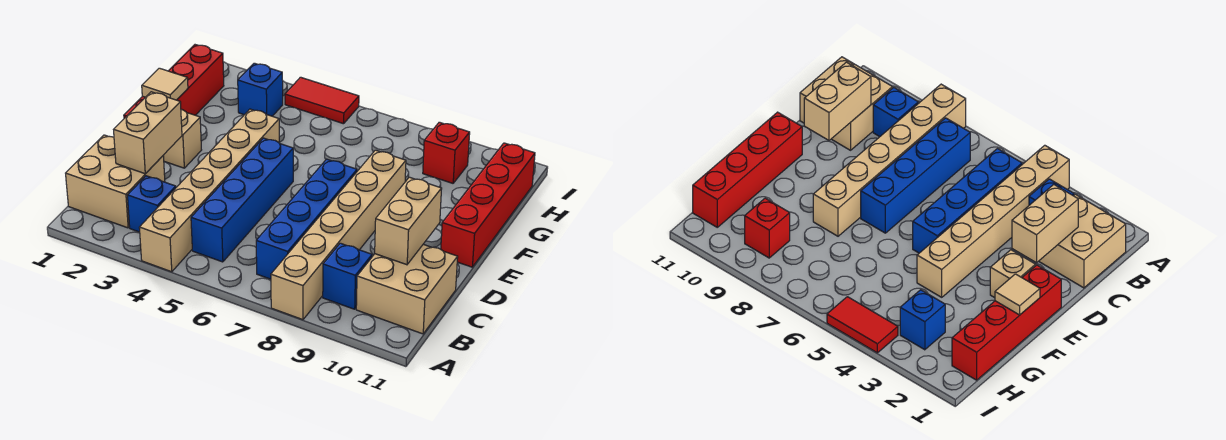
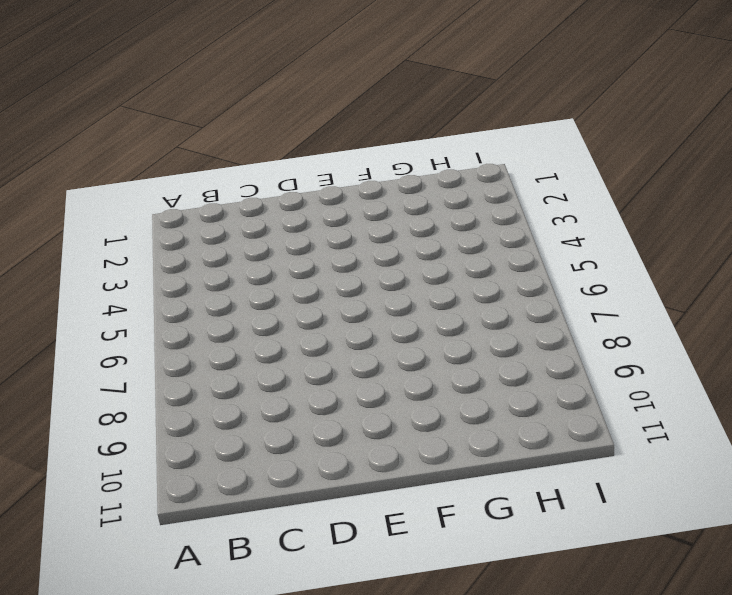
none -> tan brick A4:F4 level 1
none -> tan brick A8:F8 level 1
none -> tan brick B1:C2 level 1

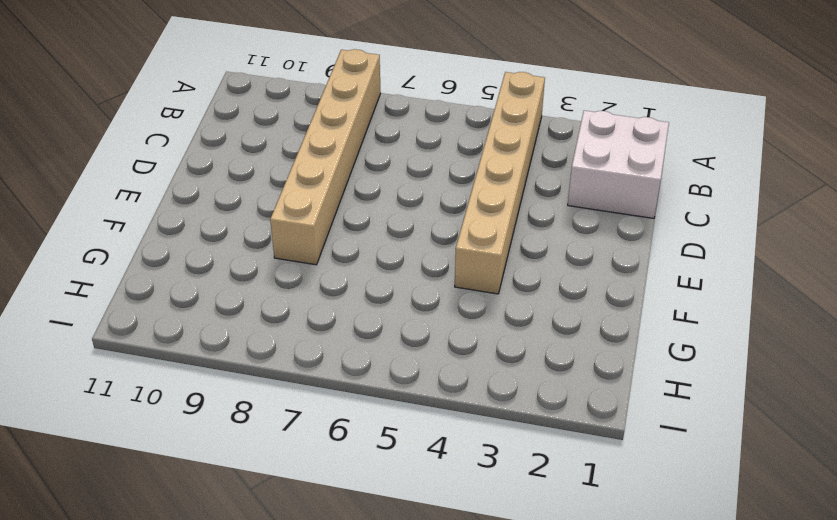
white brick B1:C2 level 1 -> tan brick B1:C2 level 1
none -> blue brick B3 level 1
none -> blue brick B5:E5 level 1
none -> blue brick B7:E7 level 1

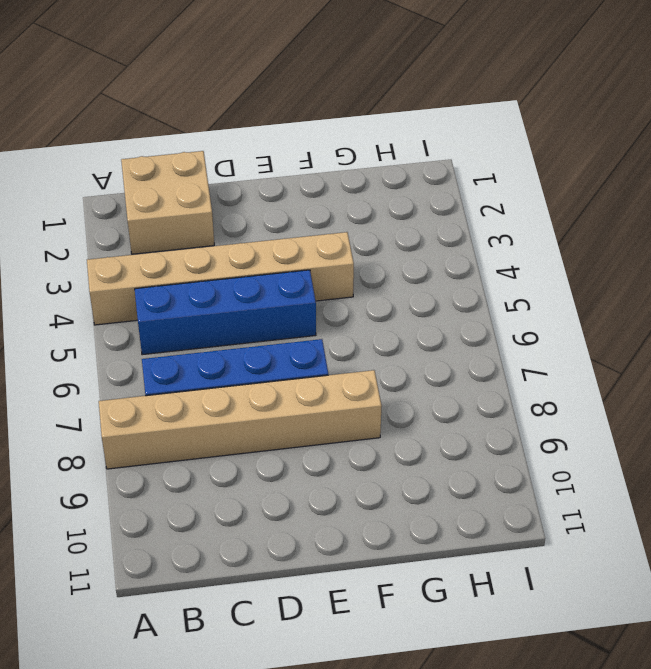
none -> blue brick B3 level 1
none -> blue brick B9 level 1
none -> tan brick B10:C11 level 1

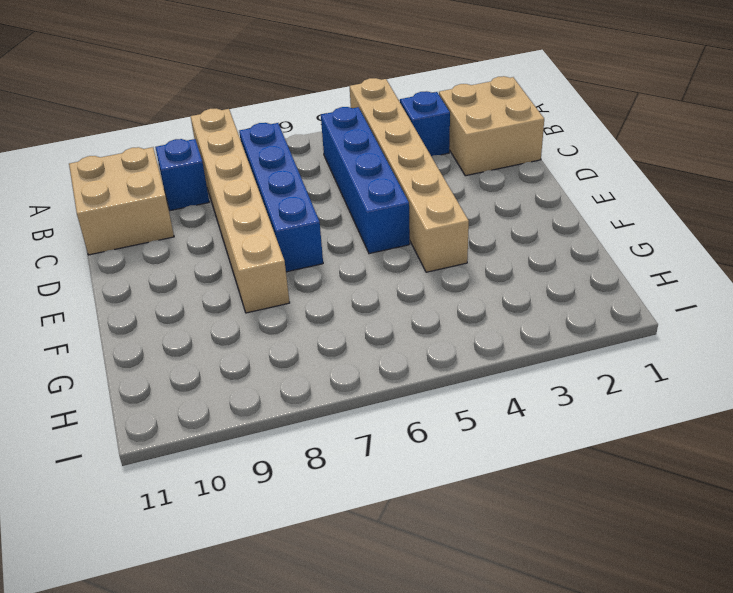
none -> red brick E1:H1 level 1
none -> tan brick E2 level 1
none -> red brick E11:H11 level 1

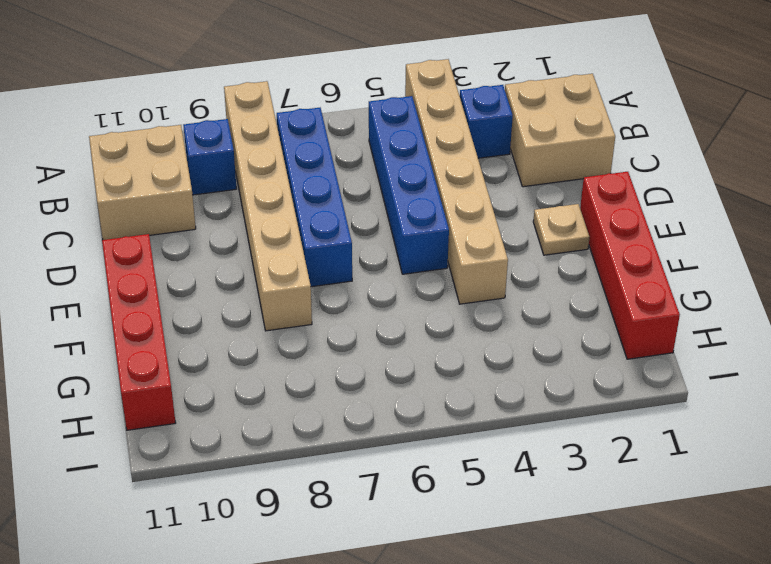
tan plate E2 level 1 -> tan brick E2 level 1
none -> blue brick H3 level 1
none -> red brick H9 level 1
none -> red tile I4:I5 level 1

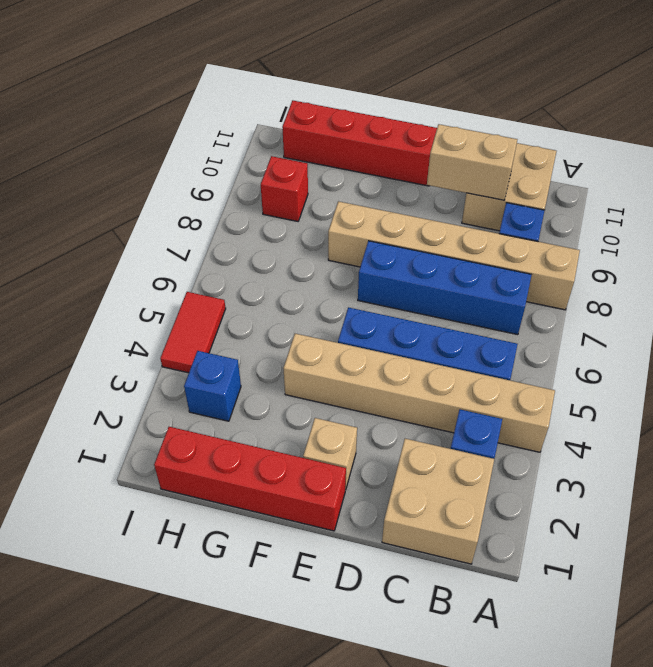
none -> tan brick C2:D2 level 2
none -> tan tile F1 level 2

